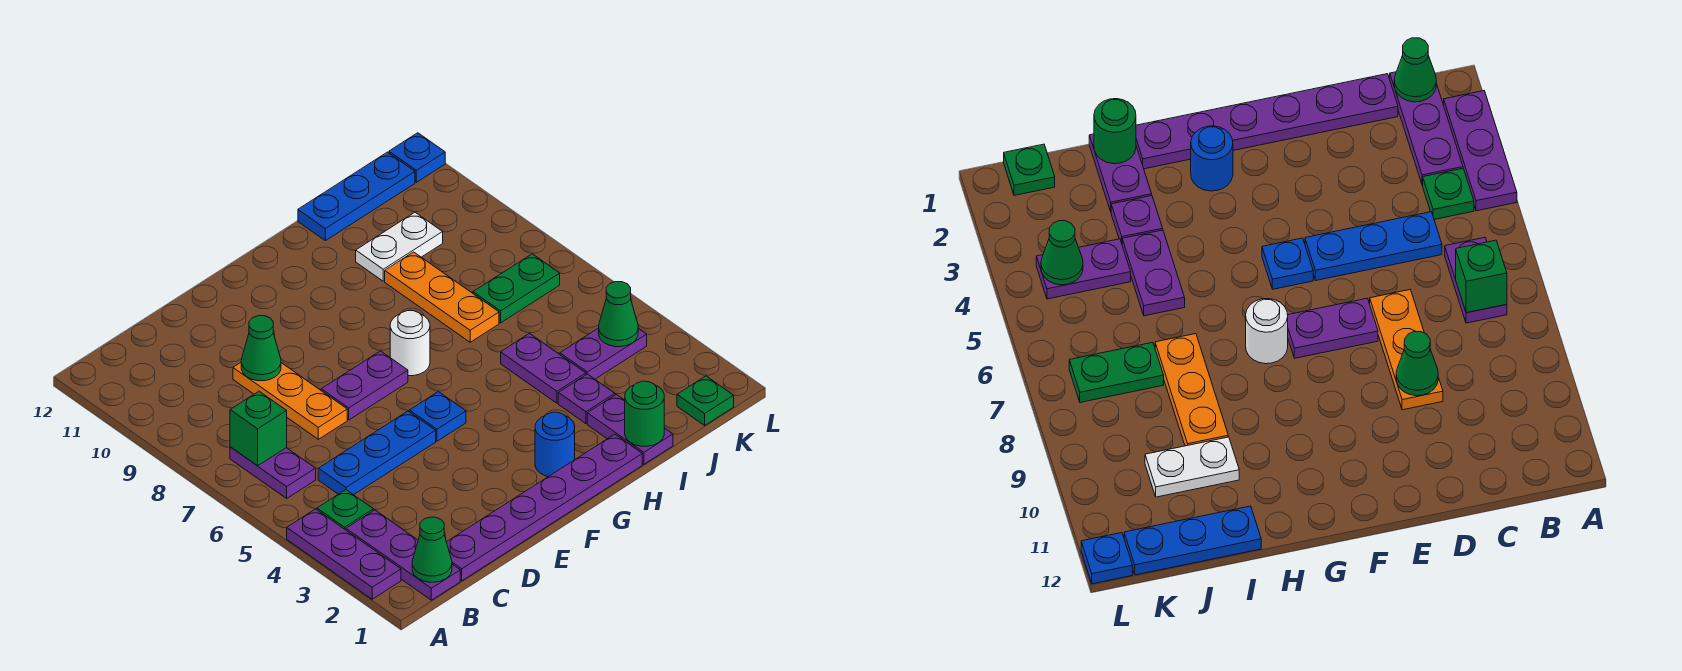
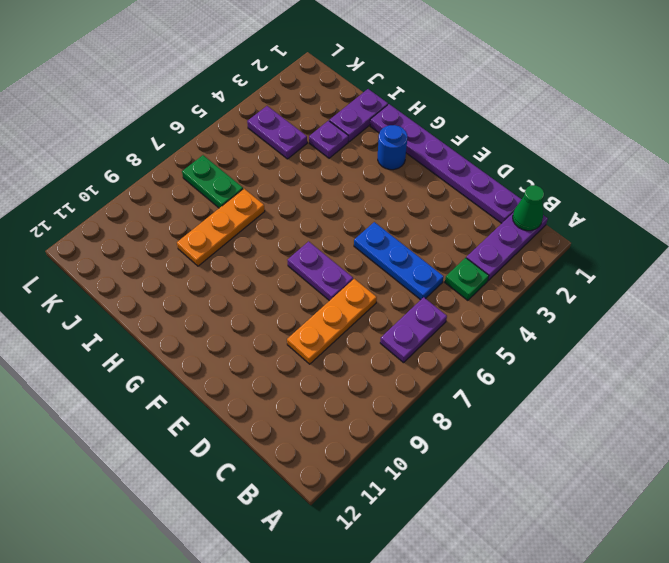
none -> purple plate A2:A4 level 1
none -> blue plate F5 level 1
none -> white round brick G7 level 1

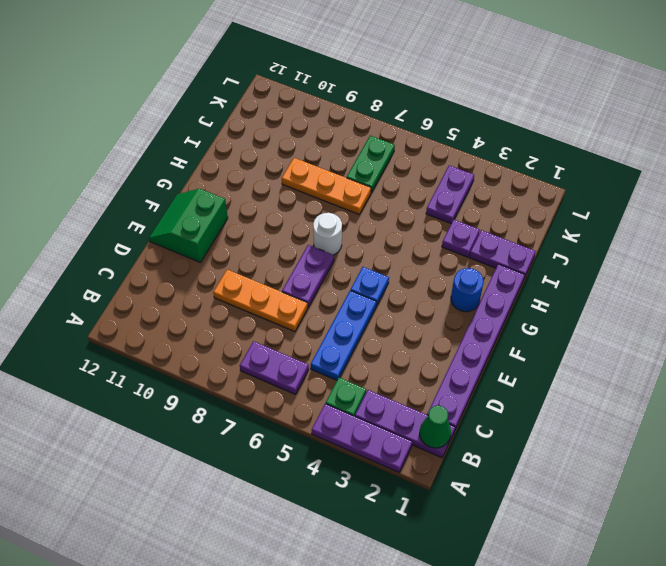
green slope E11:F12 level 1 top 11 -> none
none -> purple plate I4:I5 level 1
none -> white plate I10:J10 level 1
none -> blue plate I12:K12 level 1

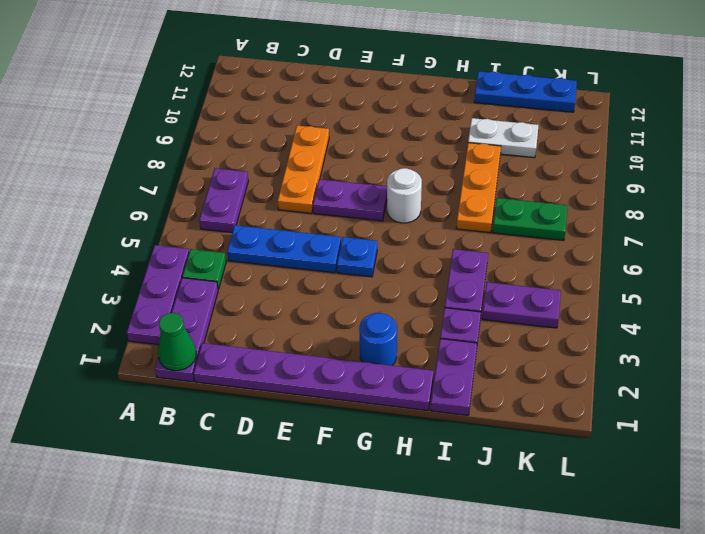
none -> green plate K1 level 1
none -> blue plate L12 level 1
none -> green brick B7 level 2

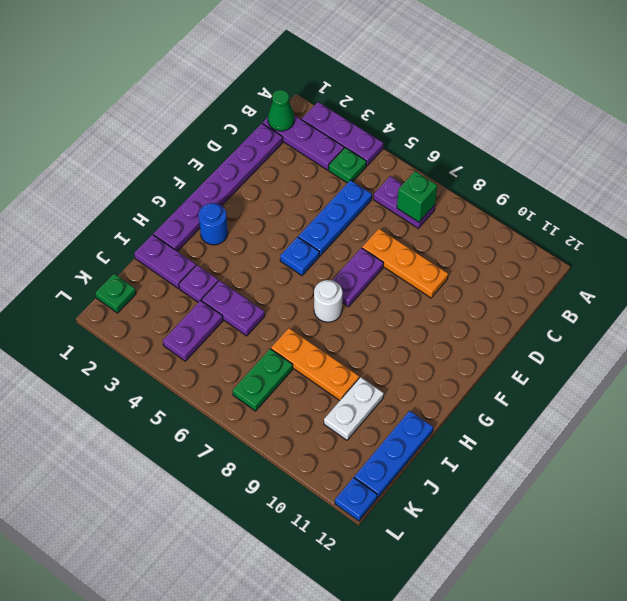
none -> green cone D9 level 2
none -> green round brick I1 level 2
none -> green cone K4 level 2

